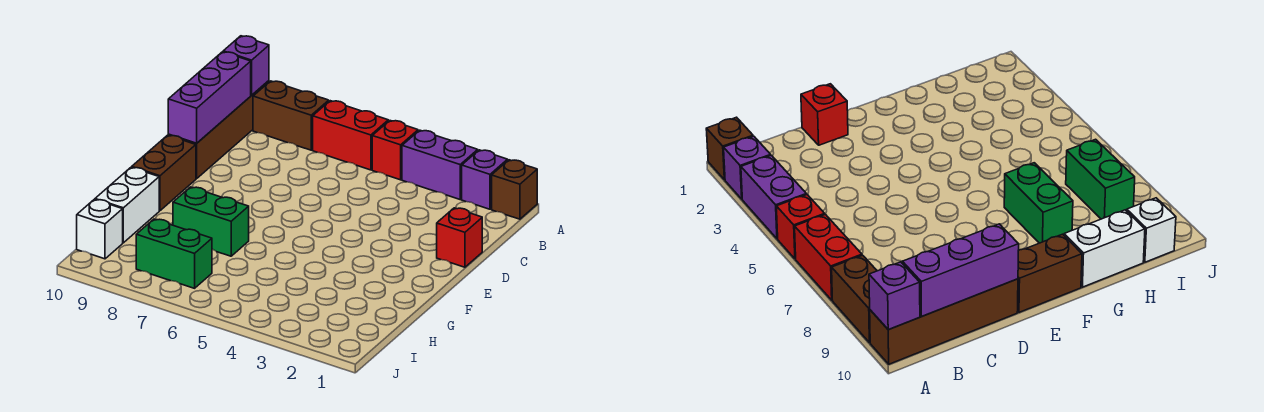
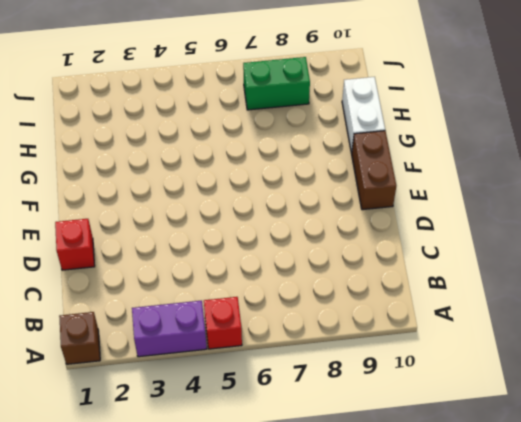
none -> purple brick A2 level 1
none -> red brick A6:A7 level 1
none -> brown brick A8:A9 level 1

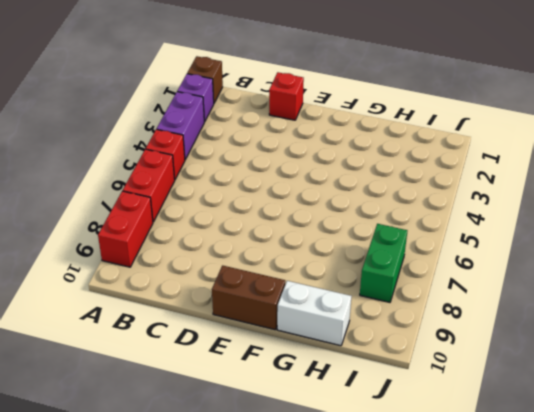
red brick A8:A9 level 1 -> brown brick A8:A9 level 1
none -> brown brick A10:D10 level 1
none -> green brick G7:G8 level 1
none -> white brick I10 level 1

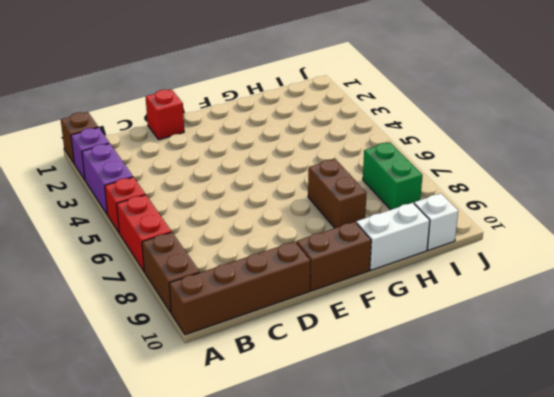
brown brick G7:G8 level 1 -> green brick G7:G8 level 1
none -> purple brick A10 level 2
none -> purple brick B10:D10 level 2

